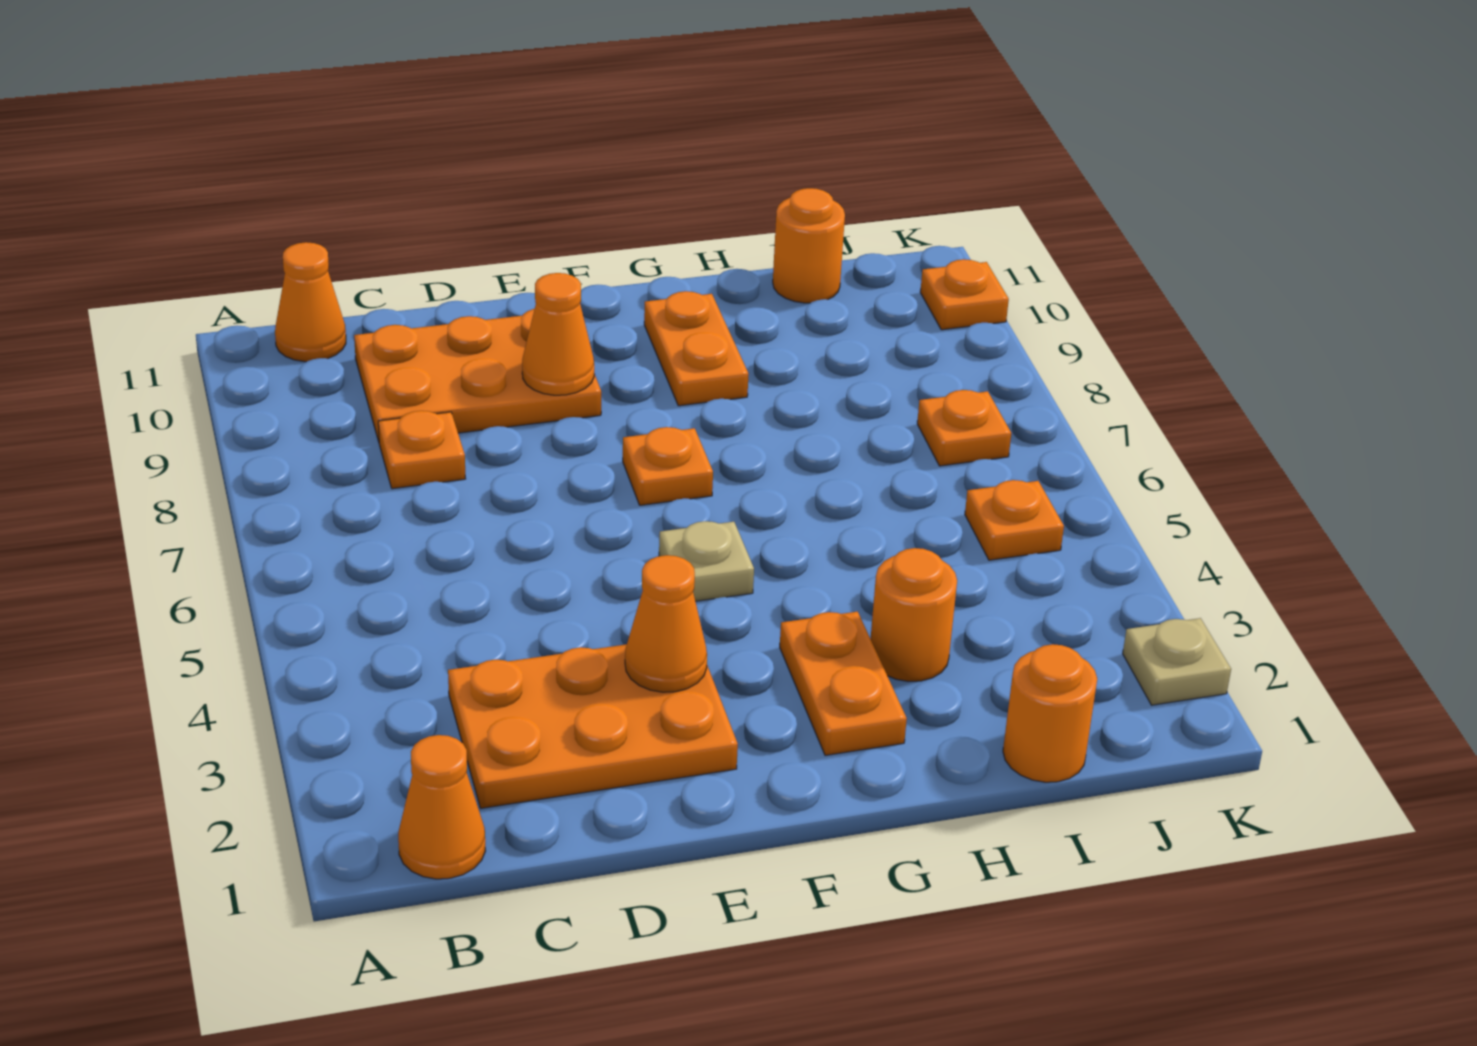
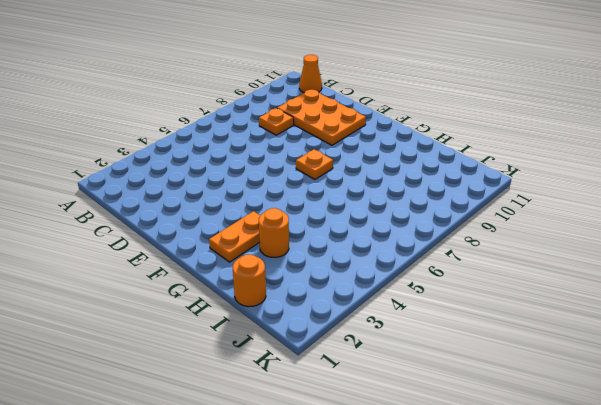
none -> orange cone B1 level 1
none -> orange plate C2:E3 level 1
none -> tan plate F5 level 1

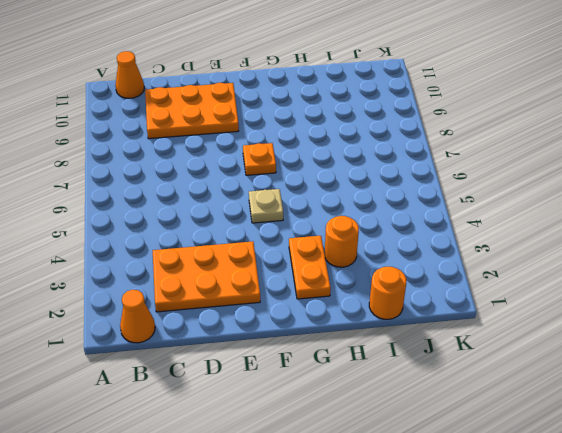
none -> orange plate C8 level 1
none -> orange plate G9:G10 level 1
none -> orange round brick I11 level 1

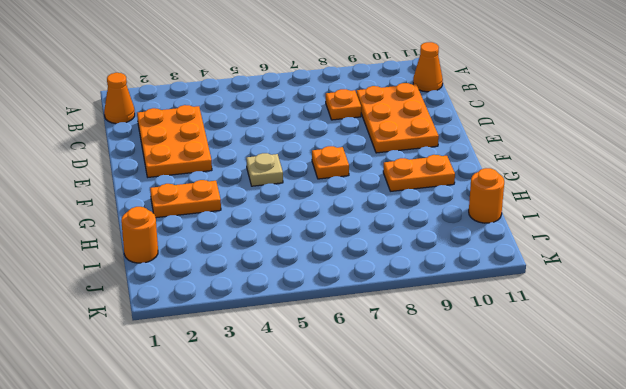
none -> orange round brick H3 level 1
none -> orange plate J5 level 1
none -> orange plate J7 level 1

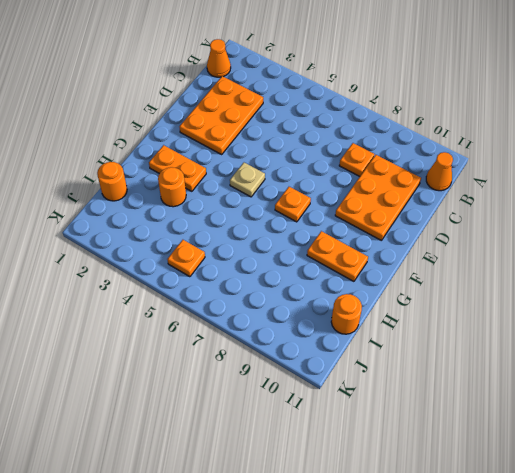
none -> orange plate J7 level 1
none -> tan plate K2 level 1
none -> orange plate K10 level 1

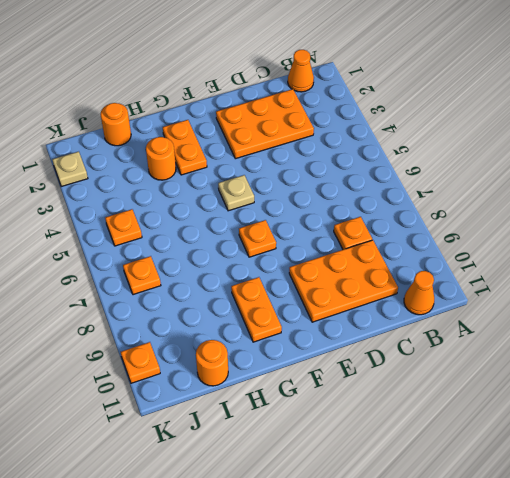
none -> orange cone E3 level 2
none -> orange cone E9 level 2

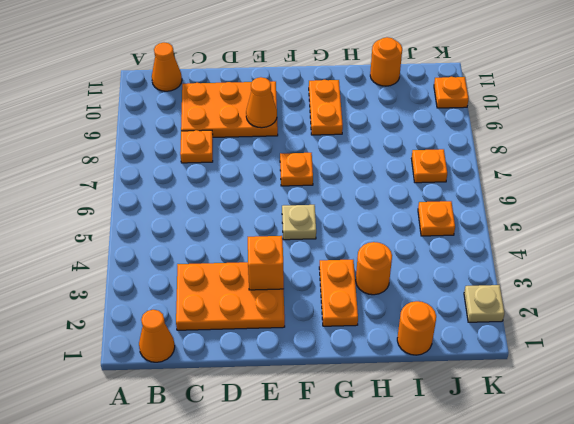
orange brick E3 level 2 -> orange cone E3 level 2

